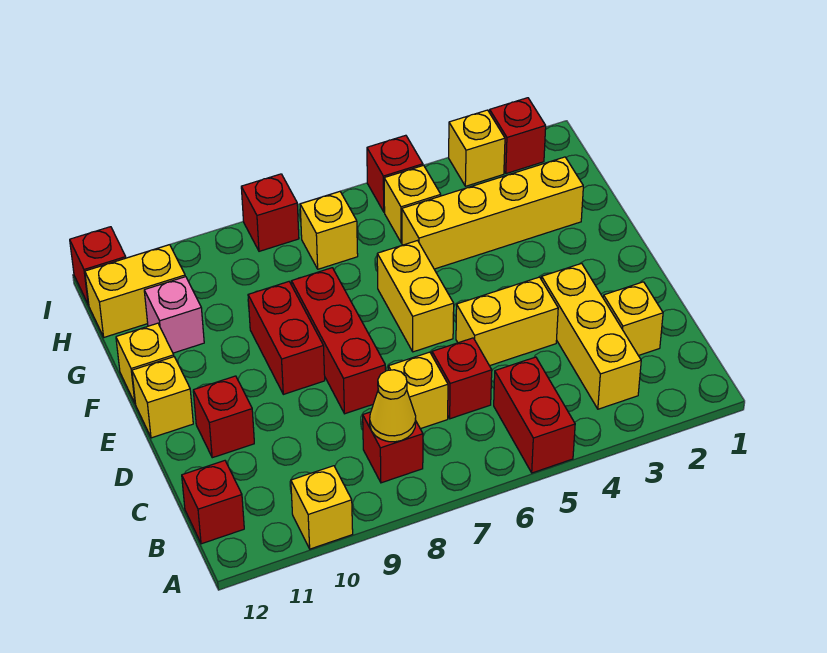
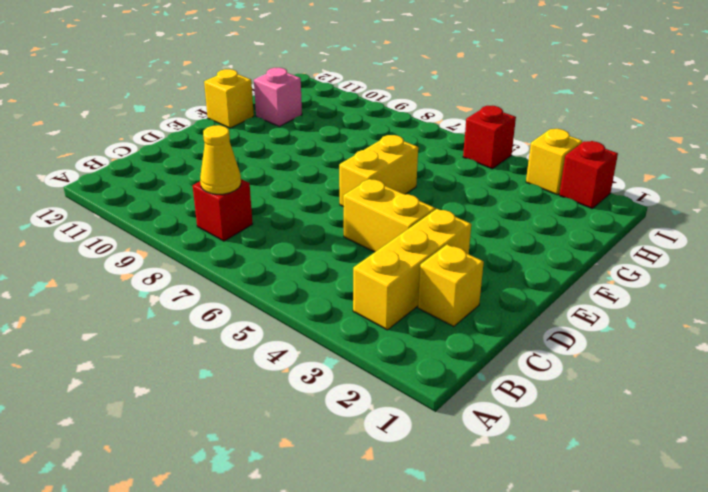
none -> red brick A5:B5 level 1
none -> yellow brick A10 level 1
none -> red brick B12 level 1

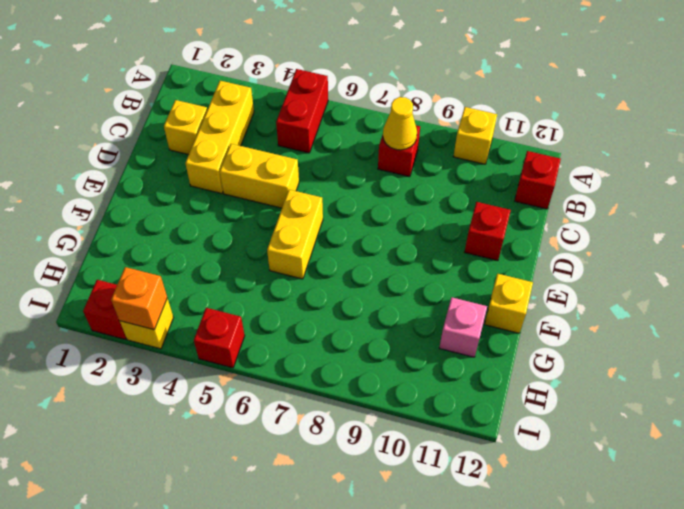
orange brick I3 level 2 -> none
none -> red brick C6 level 1
none -> yellow brick C7 level 1
none -> red brick D8:F8 level 1

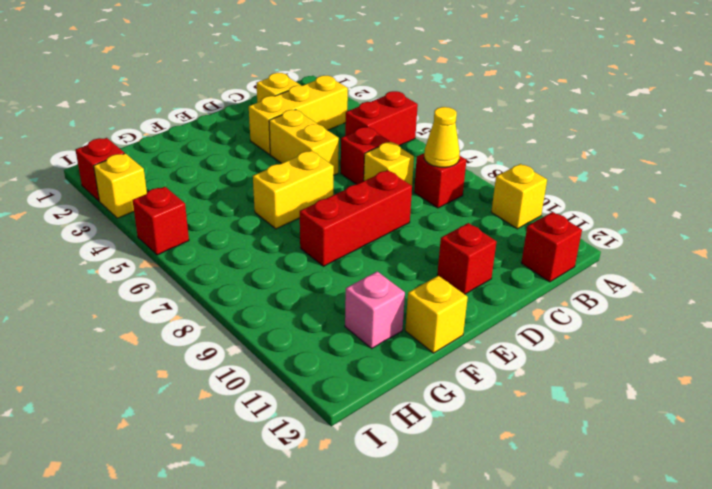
none -> red brick E9:F9 level 1
none -> yellow brick E12 level 1
none -> yellow brick G2:G5 level 1

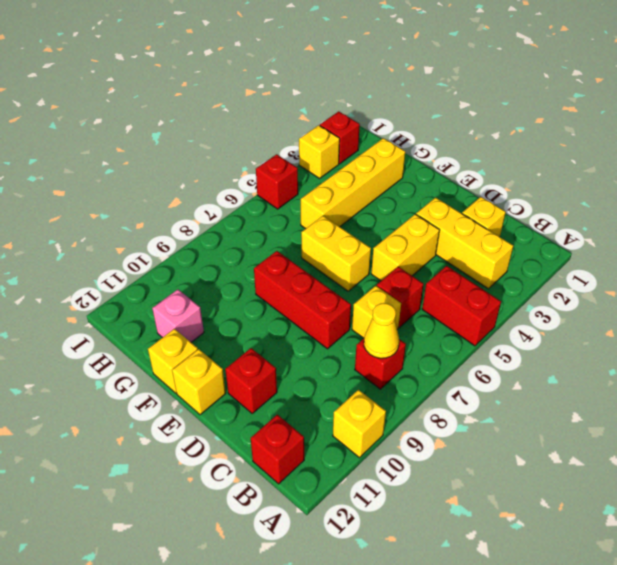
none -> red brick E9:F9 level 1
none -> yellow brick H5 level 1
none -> yellow brick H7 level 1

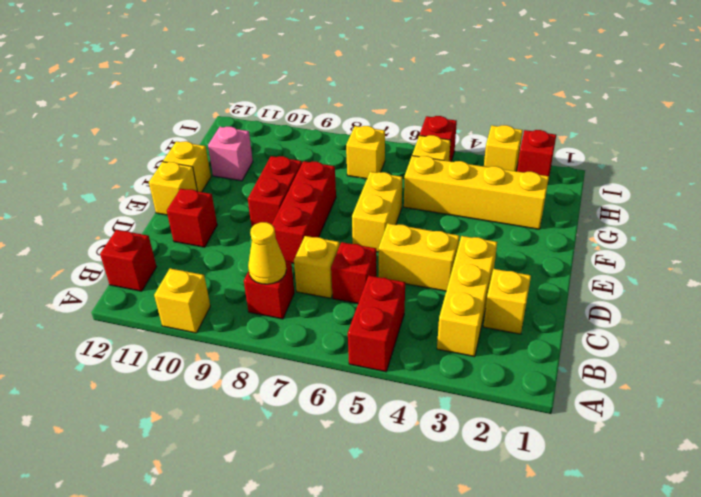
none -> yellow brick H11:H12 level 1
none -> red brick I8 level 1
none -> red brick I12 level 1

